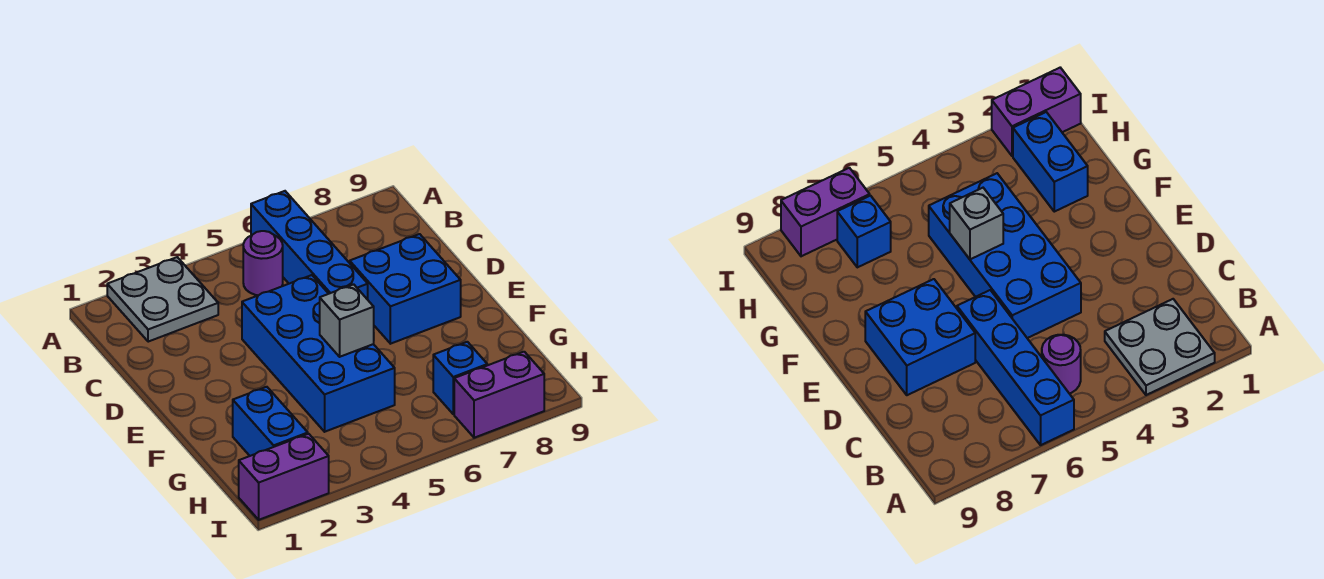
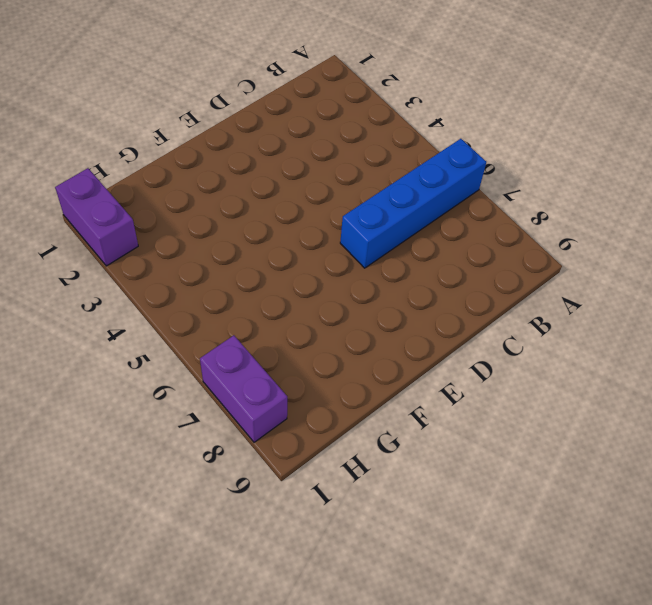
none -> grey plate A2:B3 level 1
none -> purple round brick B5 level 1

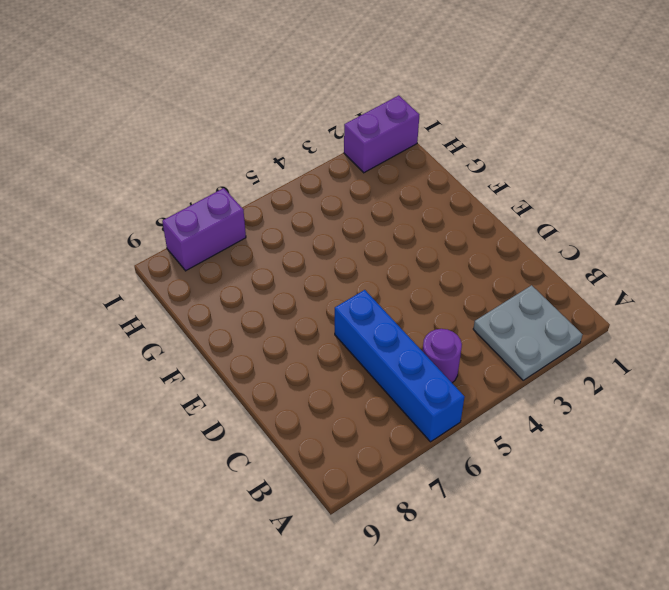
none -> blue brick D4:G5 level 1
none -> blue brick D7:E8 level 1

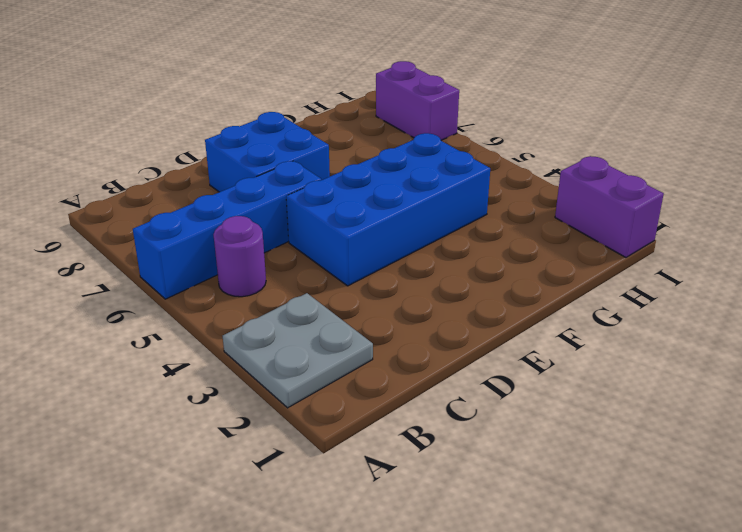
none -> blue brick G2:H2 level 1
none -> blue brick H7 level 1

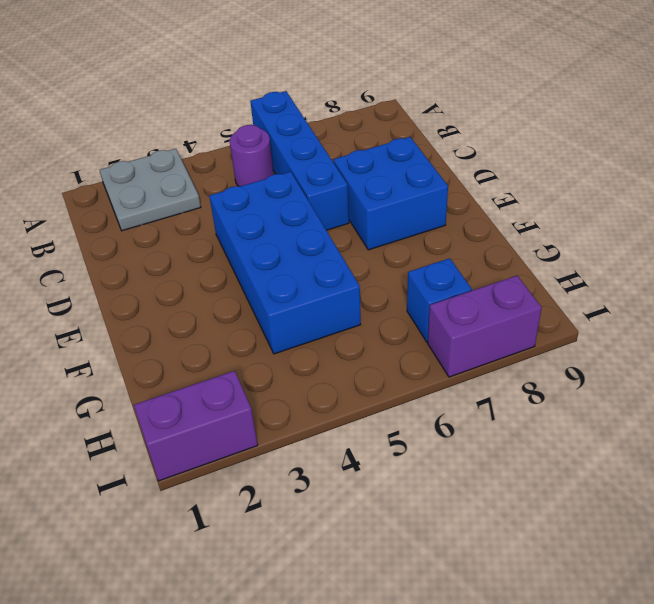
none -> blue brick G2:H2 level 1
none -> grey brick F5 level 2

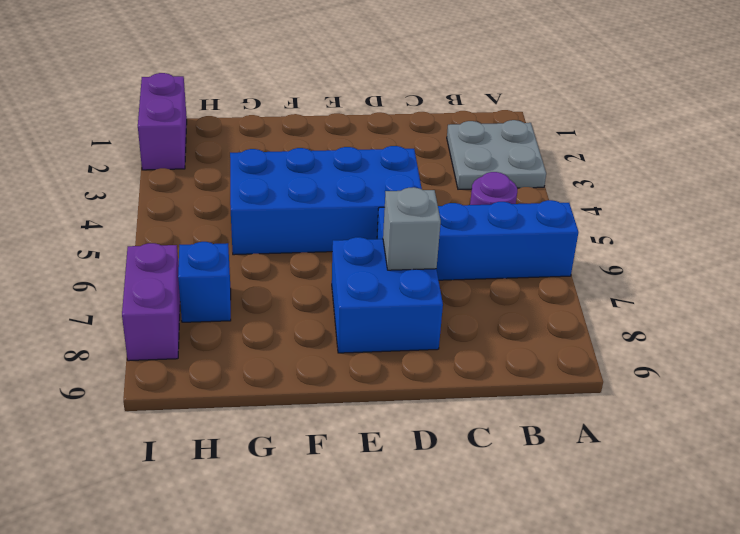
grey brick D7 level 2 -> grey brick F5 level 2
none -> blue brick G2:H2 level 1

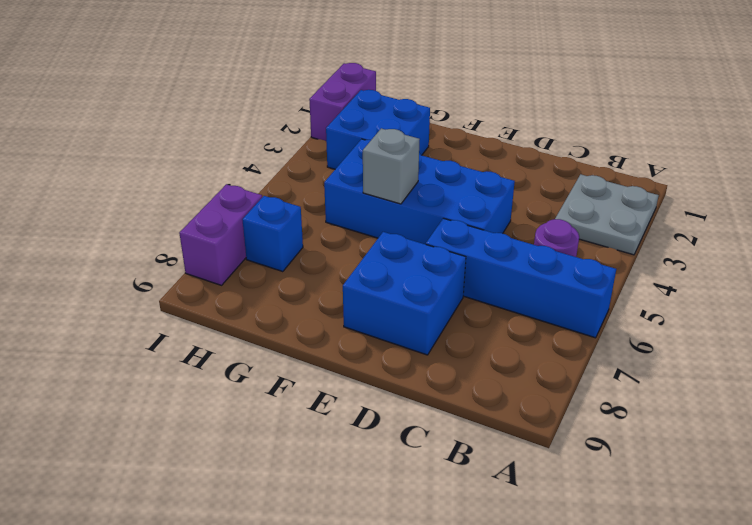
blue brick G2:H3 level 1 -> blue brick G2:H2 level 1

